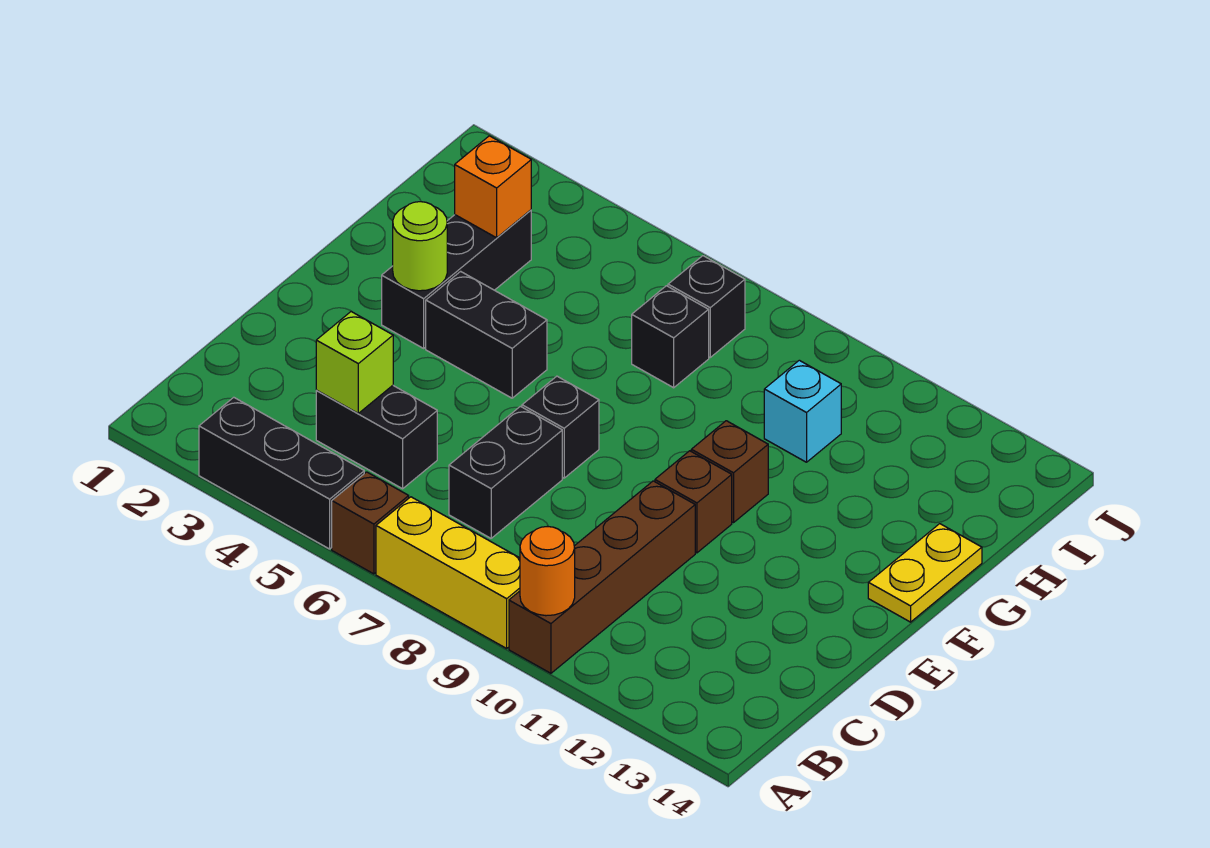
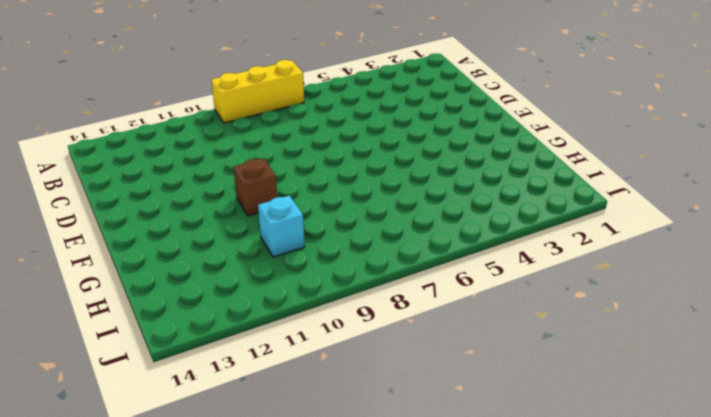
none -> black brick A3:A5 level 1
none -> brown brick A6 level 1
none -> brown brick A10:D10 level 1

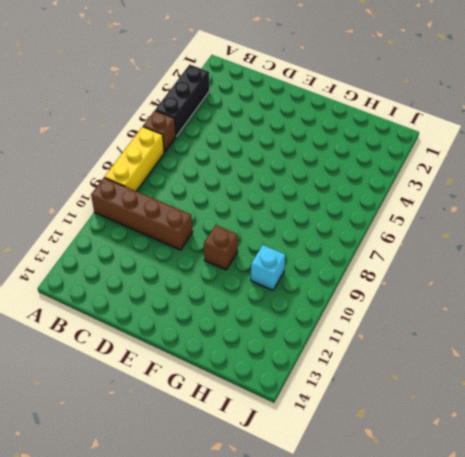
none -> black brick C4:C5 level 1
none -> black brick C7:D7 level 1
none -> black brick E7 level 1

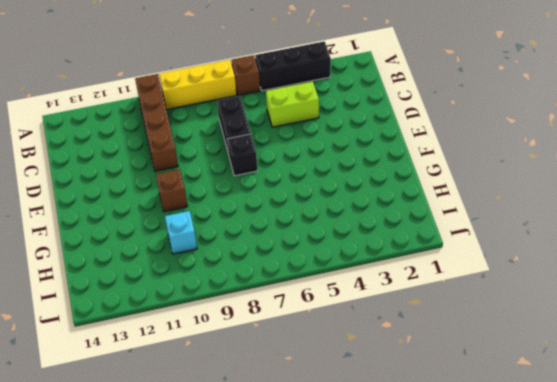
lime brick C4:C5 level 1 -> black brick C4:C5 level 1
none -> brown brick E10 level 1
none -> black brick F3:H3 level 1
none -> black brick F4:F5 level 1

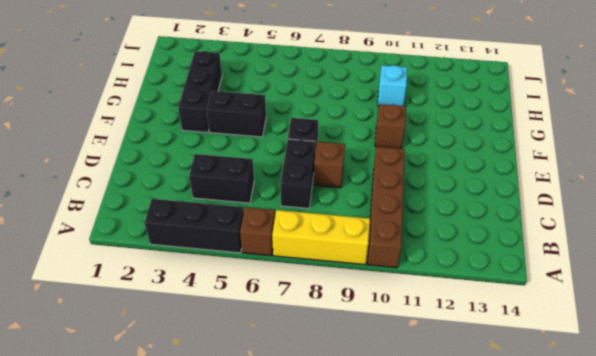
brown brick D8 level 1 -> brown brick E10 level 1
none -> yellow plate F14:G14 level 1
none -> black brick H7 level 1
none -> black brick I7 level 1

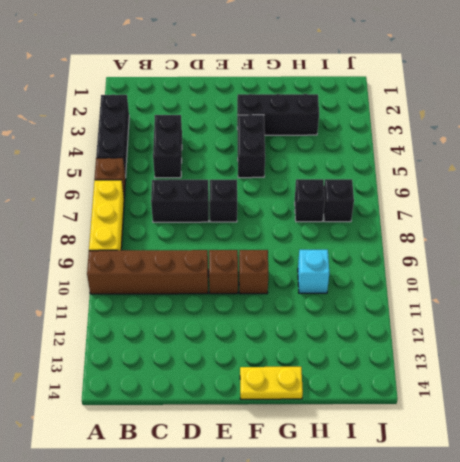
none -> orange round brick A10 level 2
none -> lime brick C4 level 2
none -> lime round brick F3 level 2

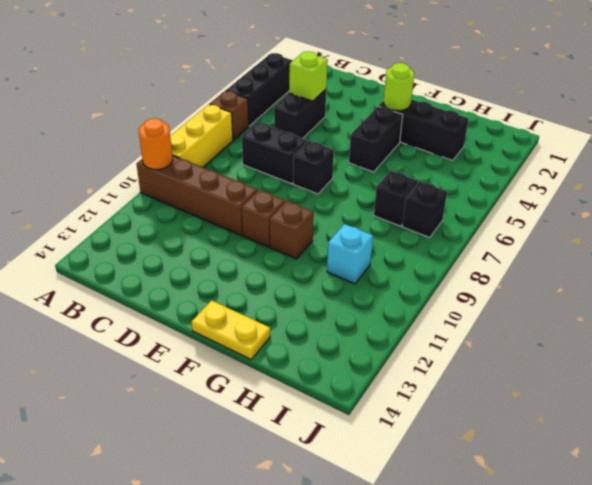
none -> orange brick H3 level 2

